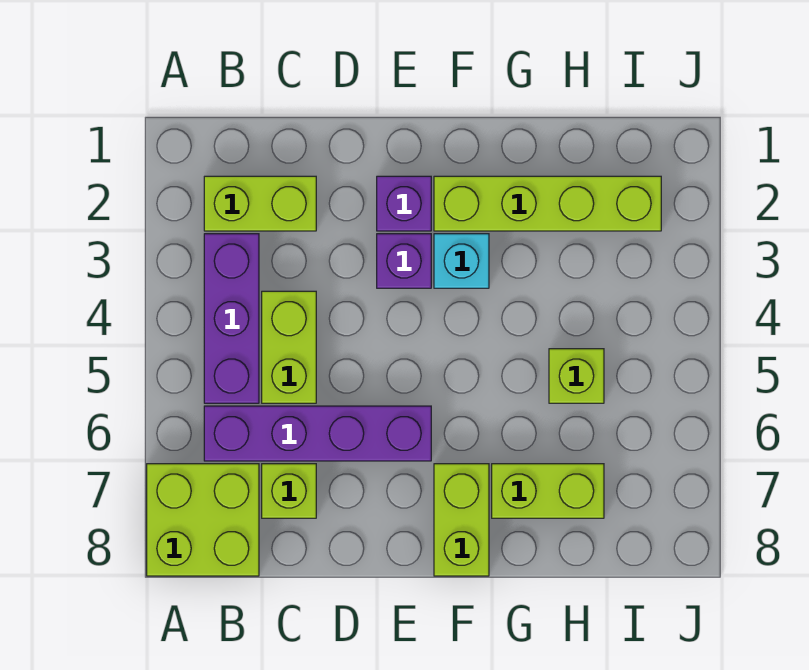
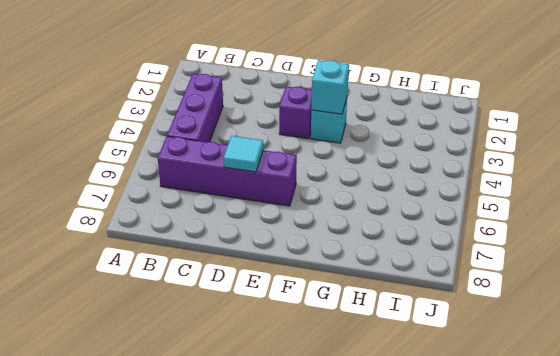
cyan tile D6 level 2 -> none
cyan brick F3 level 2 -> none
none -> lime brick A7:B8 level 1
none -> lime brick B2:C2 level 1
none -> lime brick C4:C5 level 1

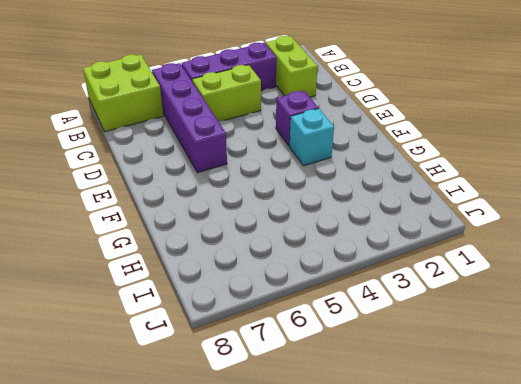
none -> lime brick C7 level 1
none -> purple brick E2 level 1
none -> lime brick F2:I2 level 1

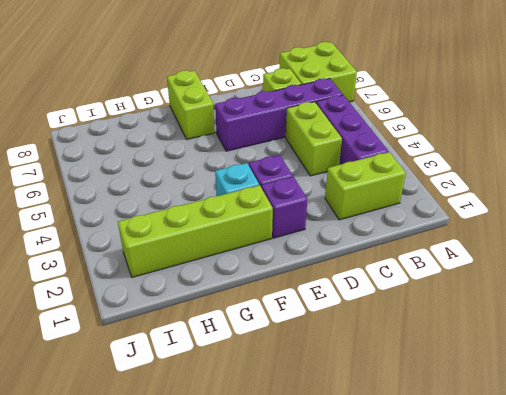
none -> lime brick G7:H7 level 1
none -> lime brick H5 level 1

